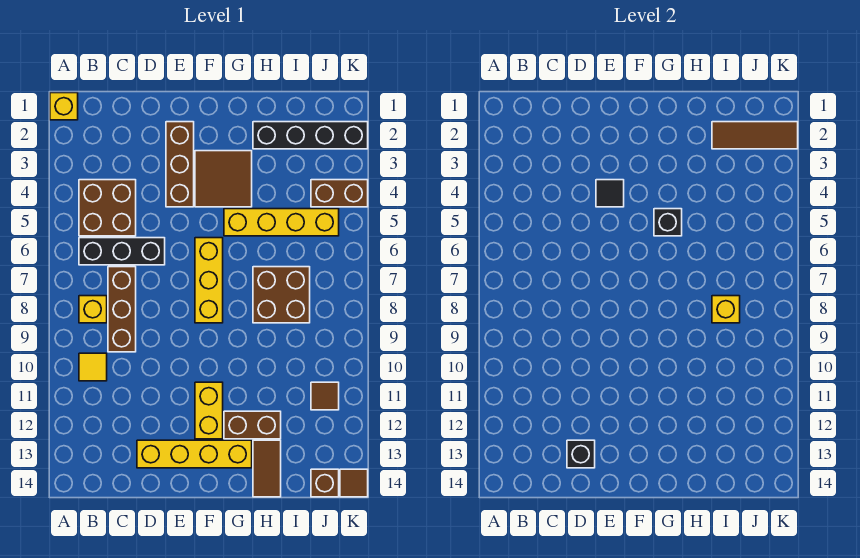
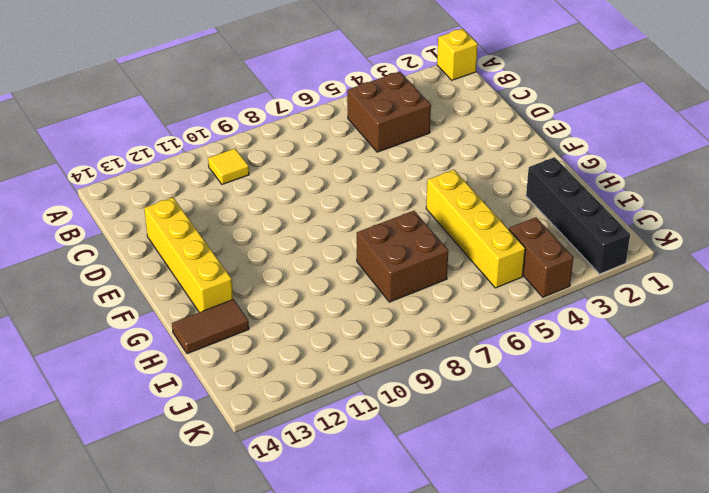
none -> black brick B6:D6 level 1
none -> yellow brick B8 level 1
none -> brown brick C7:C9 level 1

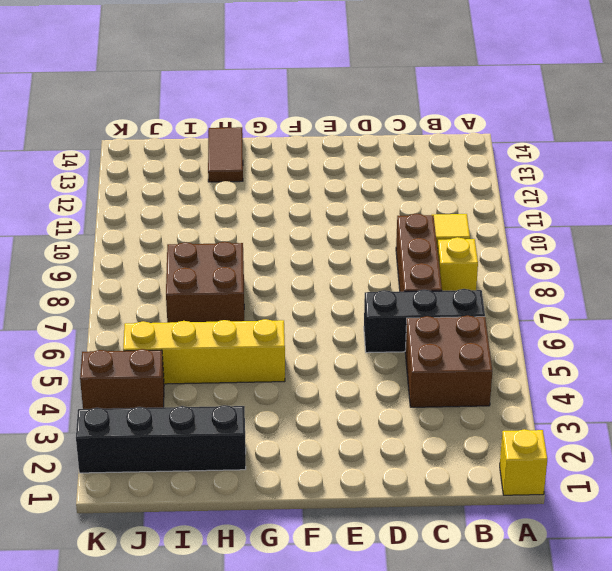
none -> yellow brick D13:G13 level 1
none -> brown brick E2:E4 level 1
none -> brown tile F3:G4 level 1

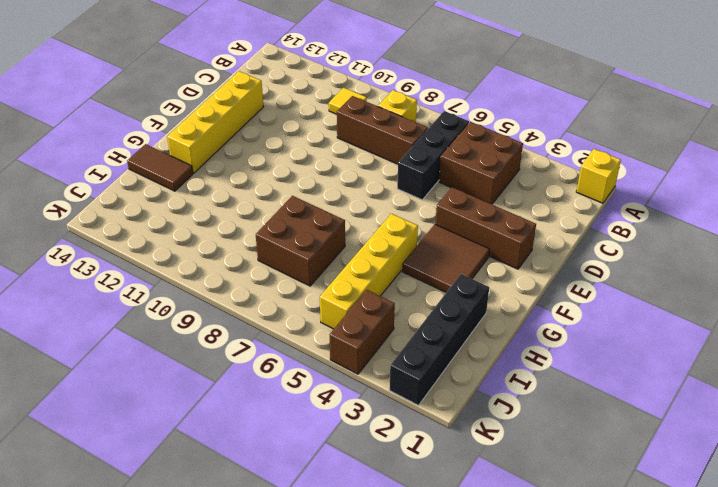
none -> yellow brick F6:F8 level 1
none -> yellow brick F11:F12 level 1
none -> brown brick G12:H12 level 1

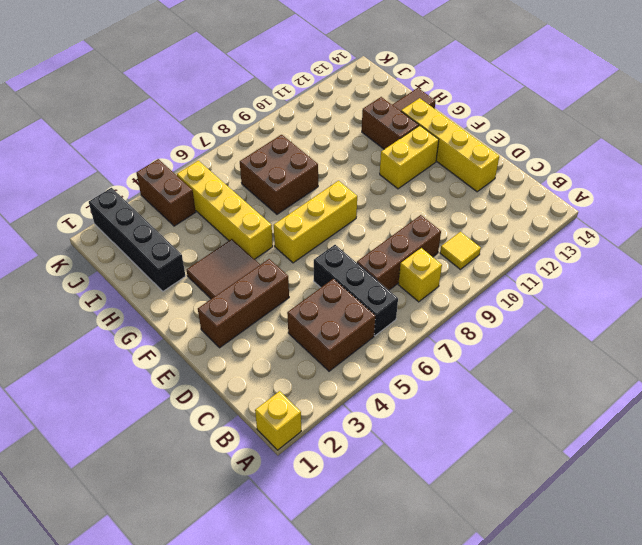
none -> brown tile J11 level 1
none -> brown brick J14 level 1
none -> brown tile K14 level 1

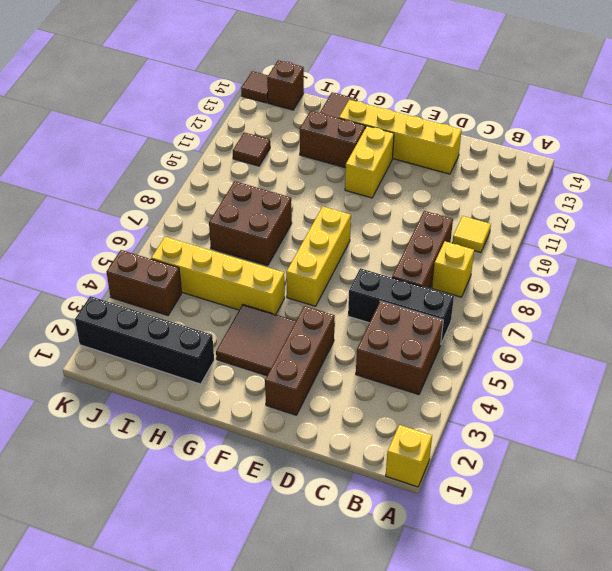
none -> black brick D13 level 2
none -> black tile E4 level 2
none -> black brick G5 level 2

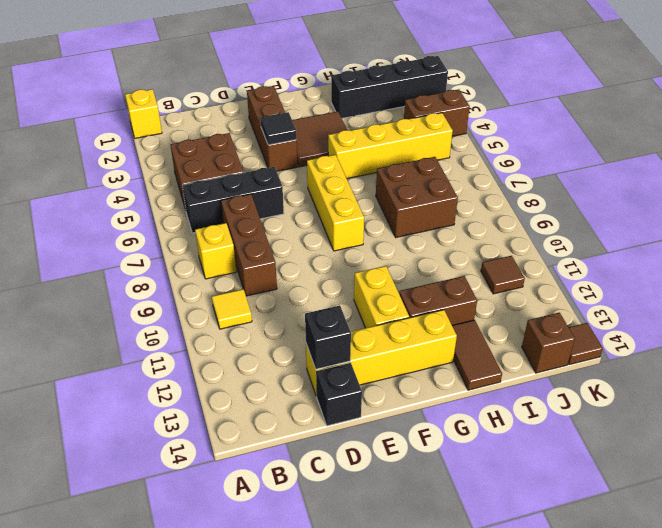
black brick D14 level 1 -> black brick G5 level 2
none -> brown tile I2:K2 level 2
none -> yellow brick I8 level 2

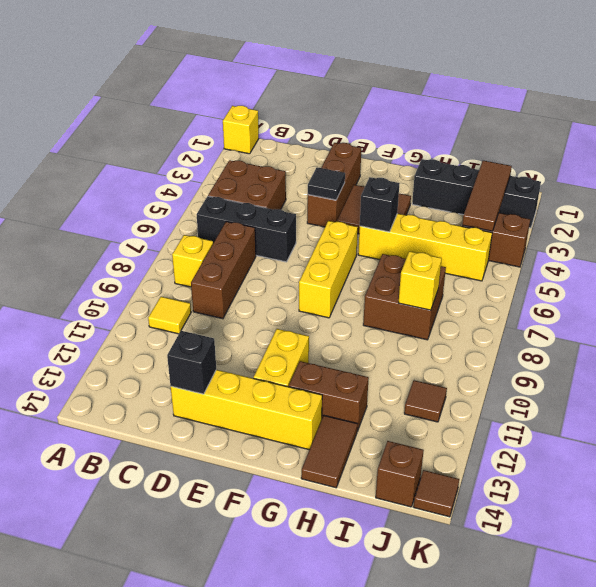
brown tile J2:J4 level 2 -> brown tile I2:K2 level 2

